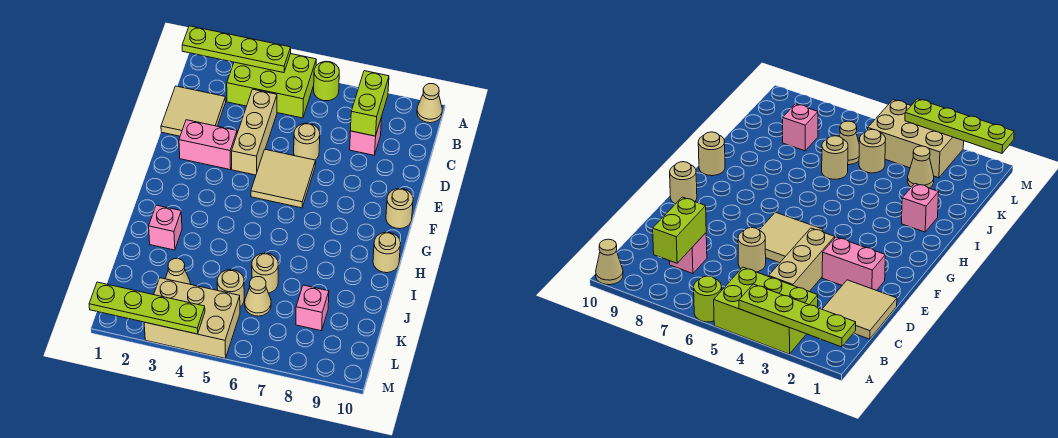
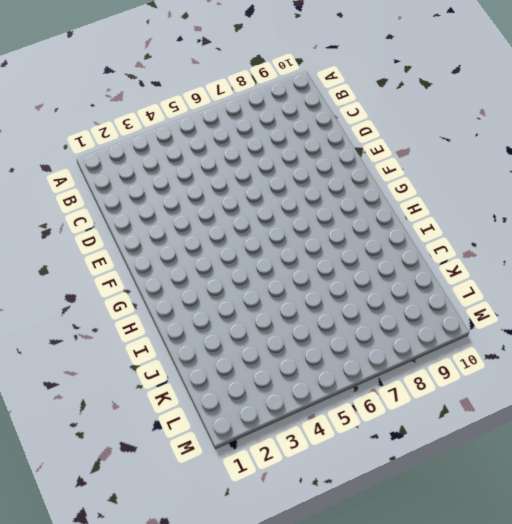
none -> lime brick A3:B5 level 1
none -> lime round brick A6 level 1
none -> tan cone A10 level 1

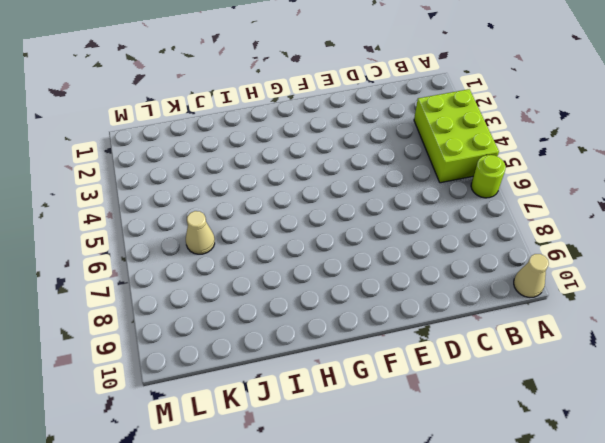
none -> tan tile C1:D2 level 1
none -> tan brick C4:E4 level 1
none -> pink brick C8 level 1

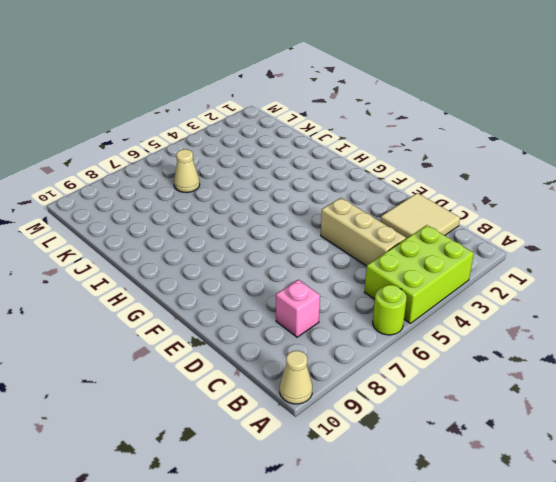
none -> tan round brick D6 level 1
none -> pink brick E2:E3 level 1
none -> tan tile E5:F6 level 1

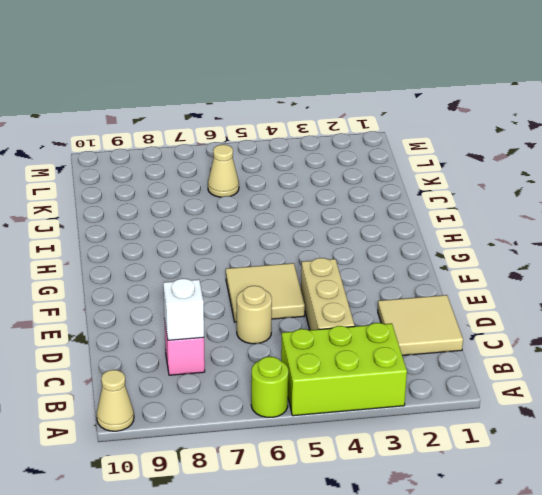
white brick C8 level 2 -> lime brick B8:C8 level 2
none -> pink brick E2:E3 level 1
none -> tan round brick F10 level 1
none -> tan round brick H10 level 1

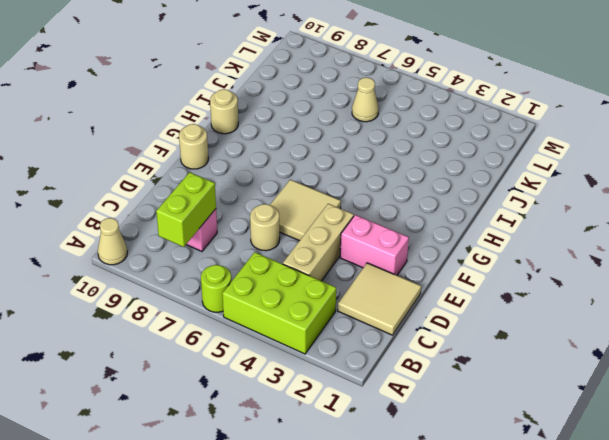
none -> pink brick I2 level 1
none -> tan round brick J6 level 1
none -> tan cone K3 level 1

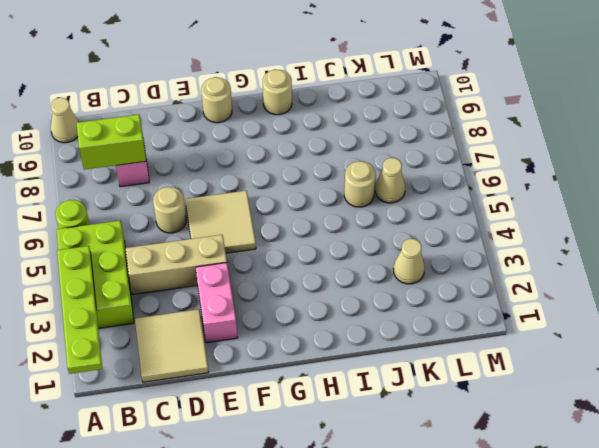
none -> pink brick I2 level 1
none -> tan round brick K5 level 1
none -> pink brick K8 level 1

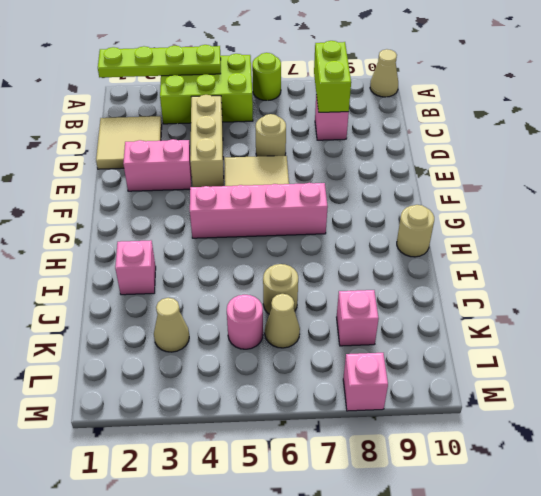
pink brick G4:G7 level 1 -> none
pink round brick K5 level 1 -> tan round brick K5 level 1
pink brick M8 level 1 -> none
none -> tan round brick F10 level 1
none -> tan brick L3:M5 level 1
none -> lime plate M1:M4 level 2

